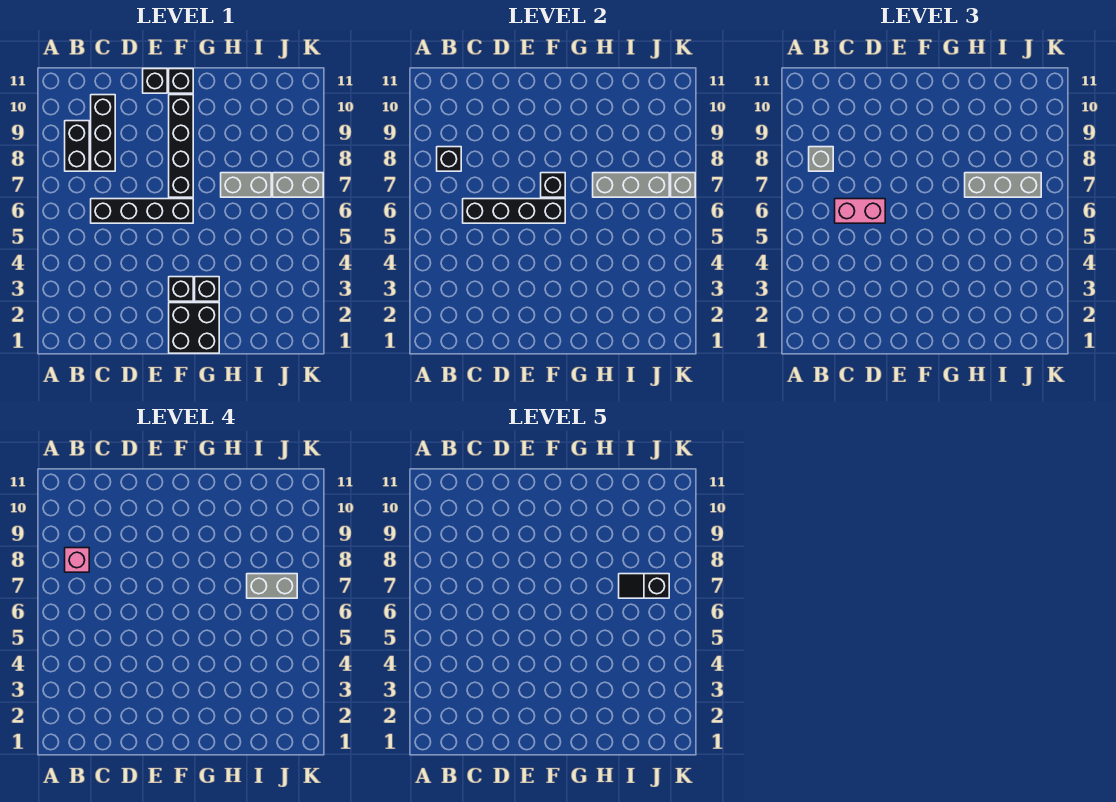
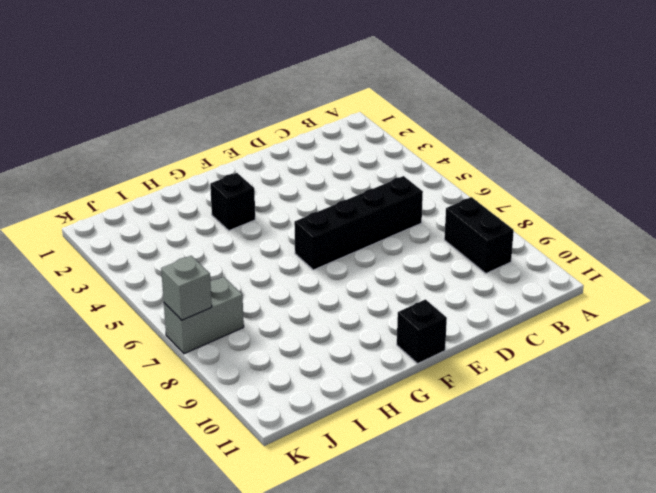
none -> black brick C8:C10 level 1
none -> black brick E11 level 1
none -> black brick F1:G2 level 1

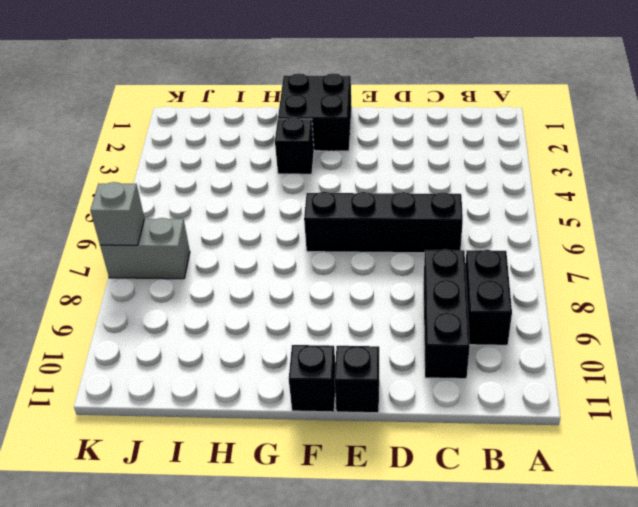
none -> black brick F3 level 1
none -> black brick F7:F10 level 1
none -> grey brick H7:I7 level 1

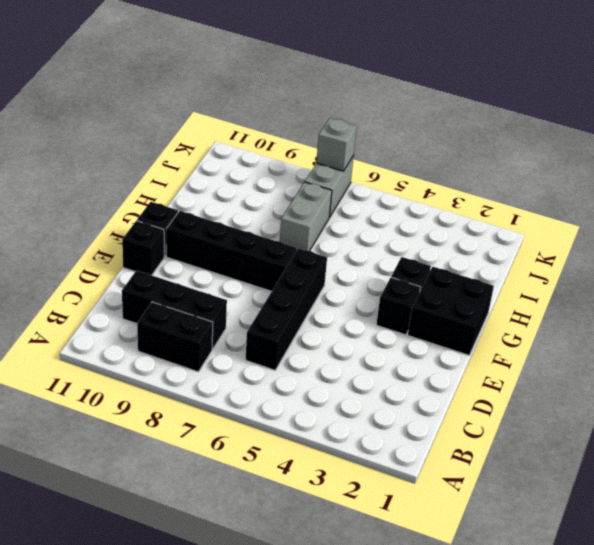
none -> black brick B8 level 2
none -> black brick C6:F6 level 2
none -> black brick F7 level 2

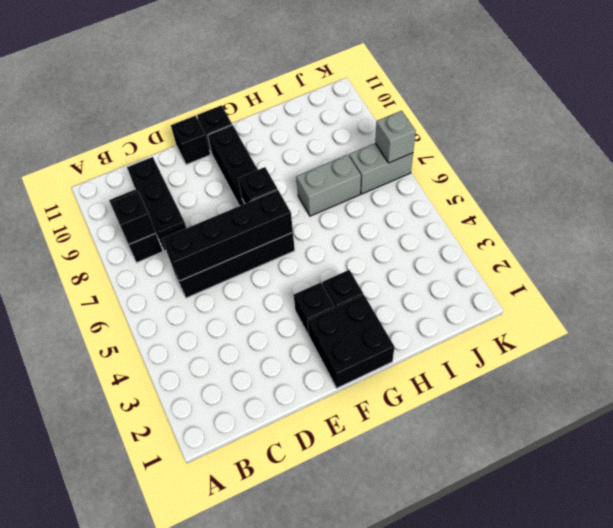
none -> grey brick H7:J7 level 2
none -> grey brick B8 level 3
none -> pink brick C6:D6 level 3

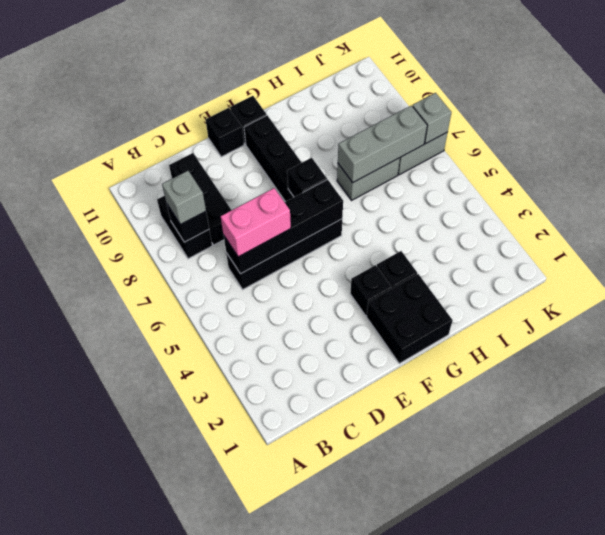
none -> grey brick H7:J7 level 3
none -> pink brick B8 level 4
none -> grey brick I7:J7 level 4

